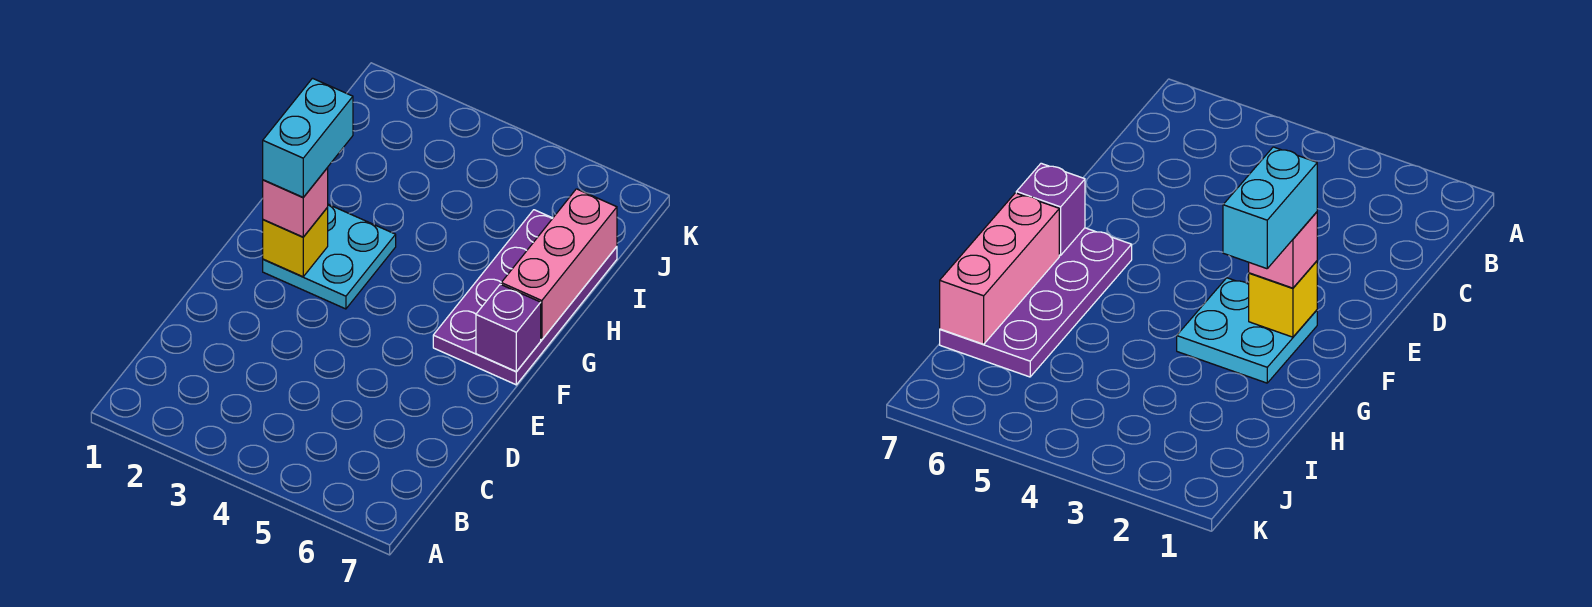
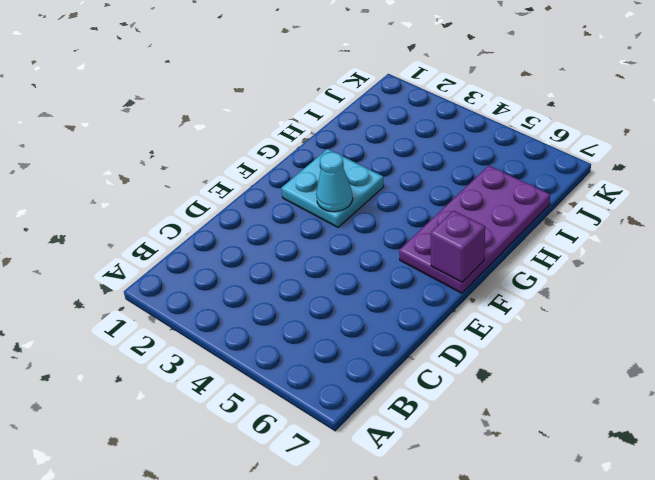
cyan cone F3 level 2 -> none
none -> yellow brick F2 level 2
none -> pink brick G7:I7 level 2

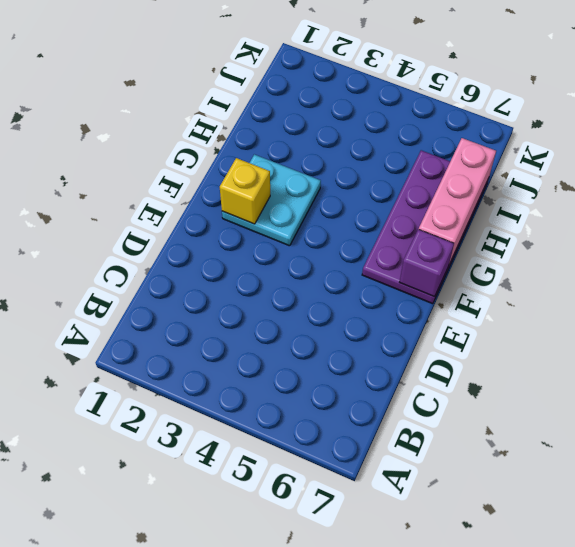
none -> pink brick F2 level 3
none -> cyan brick F2:G2 level 4

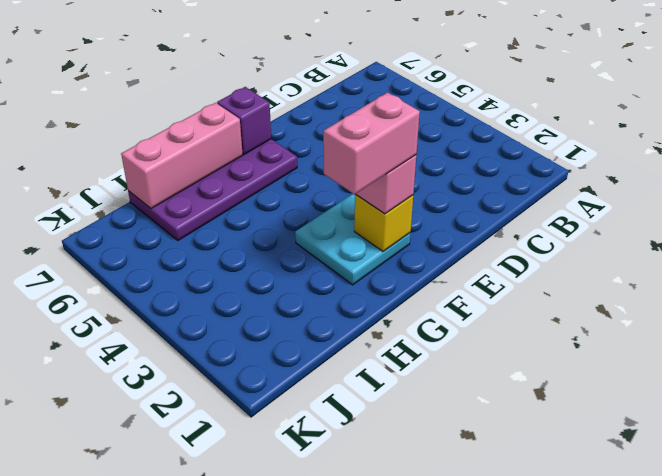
pink brick F2:G2 level 4 -> cyan brick F2:G2 level 4

